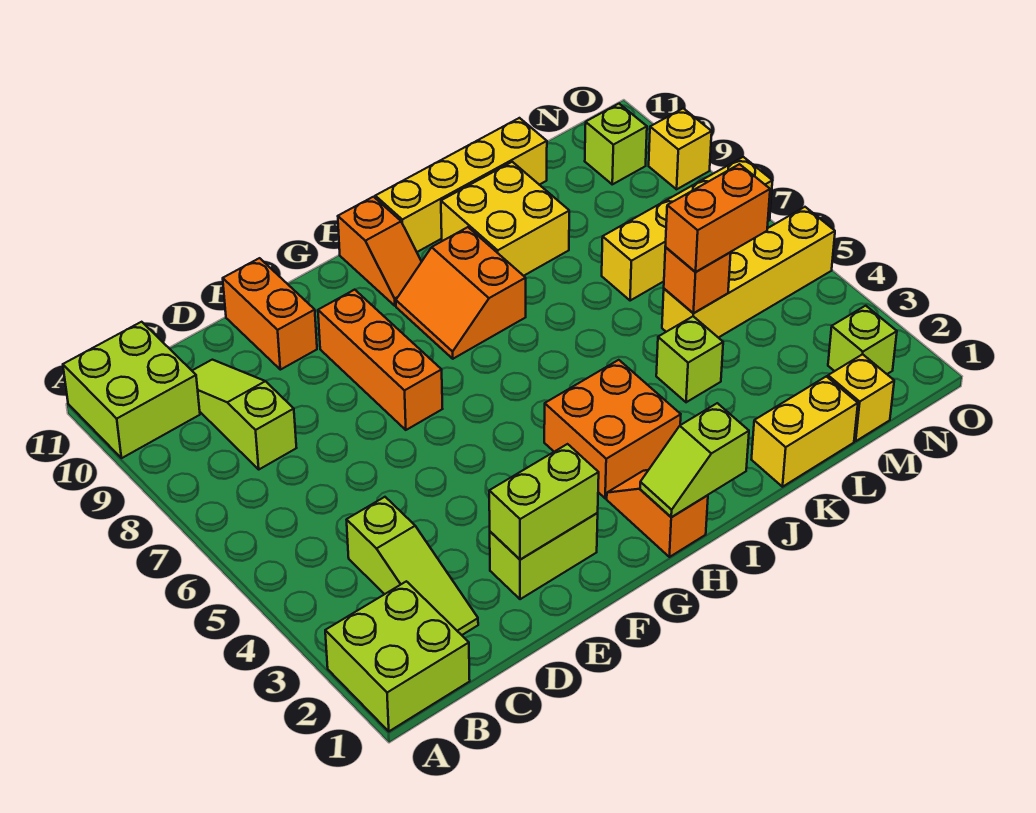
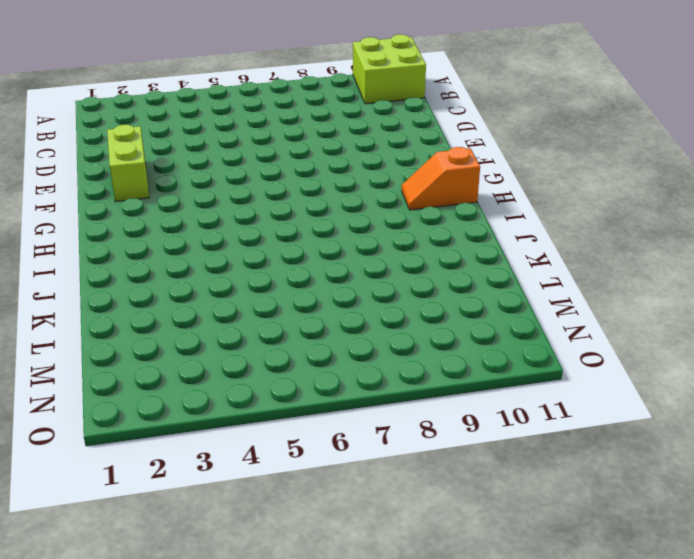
none -> lime brick A1:B2 level 1
none -> lime slope C2:C4 level 1 top 4
none -> lime slope C8:C10 level 1 top 8

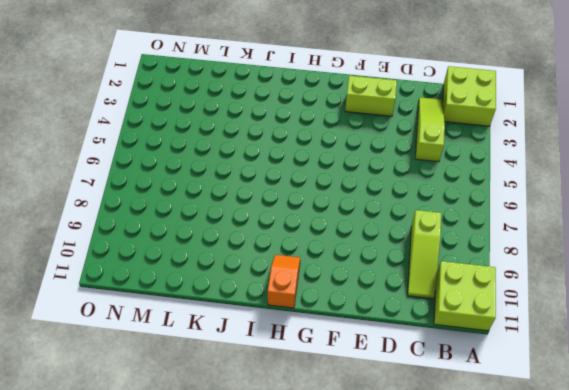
none -> orange brick E10:E11 level 1
none -> orange brick F7:F9 level 1
none -> orange slope H1:H2 level 1 top 1

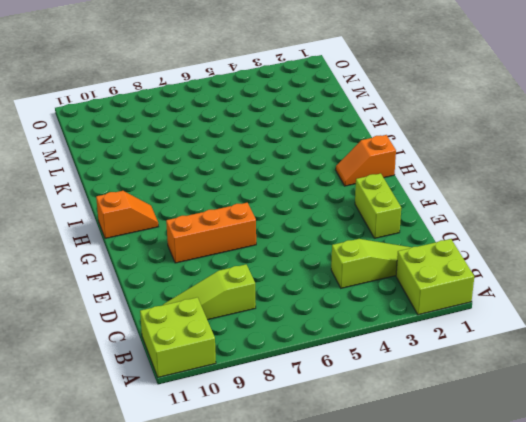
none -> orange brick E10:E11 level 1
none -> orange brick H3:I4 level 1
none -> orange slope H8:I9 level 1 top I

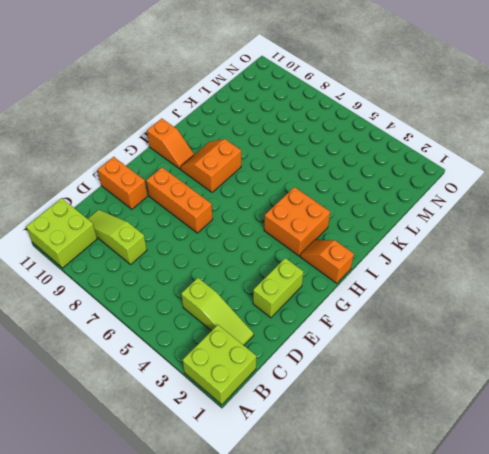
orange slope H8:I9 level 1 top 8 -> orange slope H8:I9 level 1 top I
none -> yellow brick I11:L11 level 1
none -> yellow brick J9:K10 level 1
none -> yellow brick K1:L1 level 1

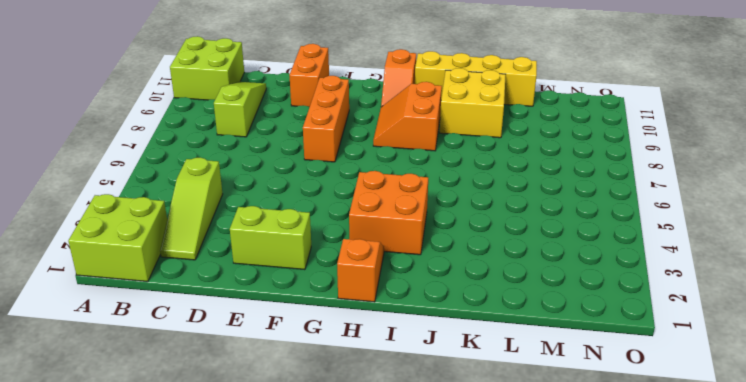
none -> yellow brick K1:L1 level 1
none -> lime brick K4 level 1
none -> yellow brick L5:O5 level 1

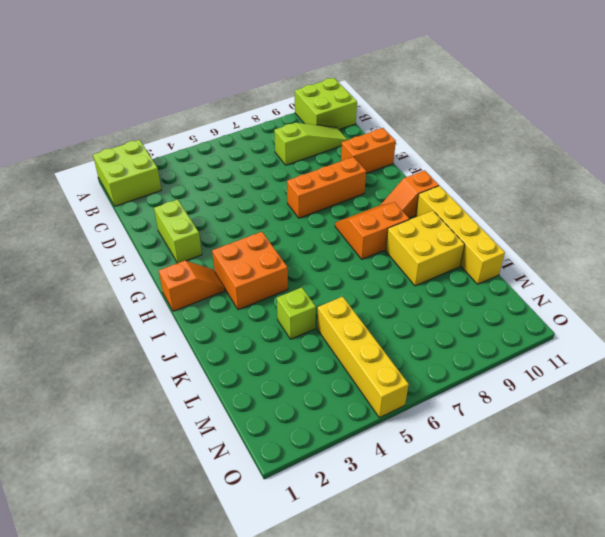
none -> lime slope C2:C4 level 1 top 4
none -> yellow brick K1:L1 level 1
none -> yellow brick L7:O7 level 1

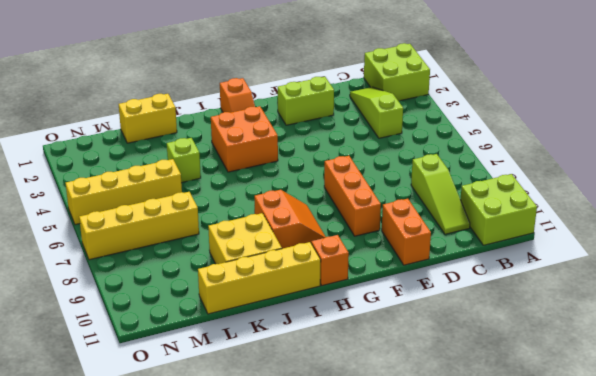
none -> yellow brick M1 level 1
none -> lime brick N2 level 1
none -> lime brick N10 level 1

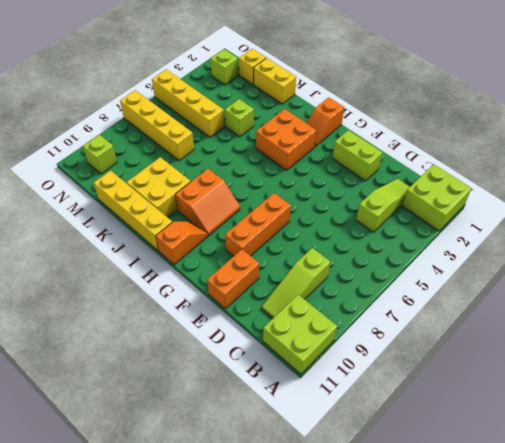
none -> yellow brick O9 level 1
none -> lime brick E2:F2 level 2
none -> lime slope H1:I1 level 2 top I

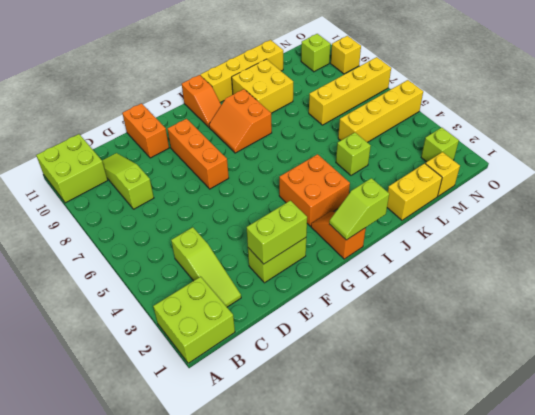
none -> orange brick L5 level 2
none -> orange brick L5:M5 level 3

